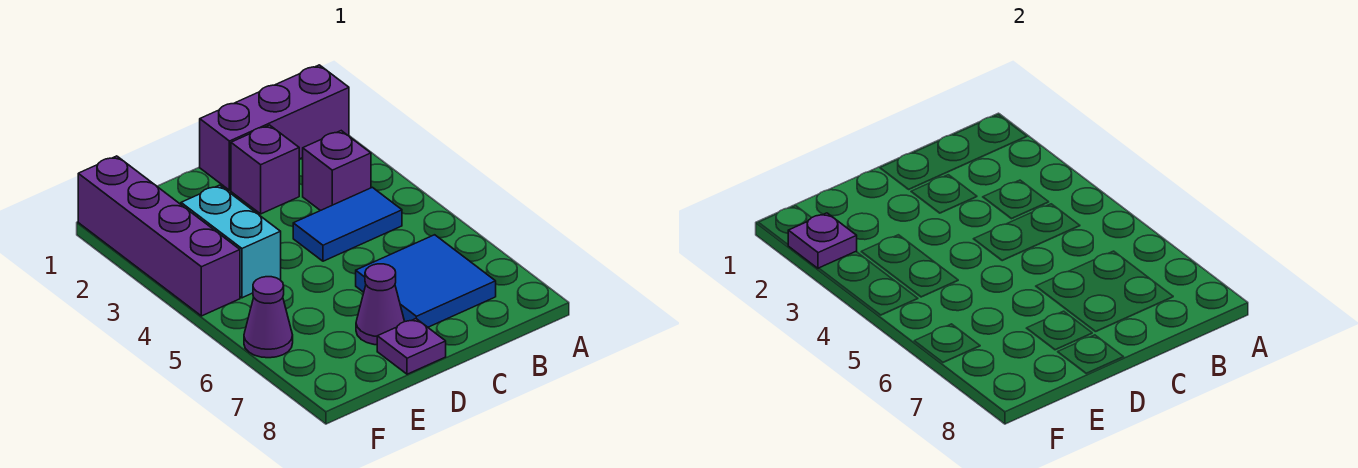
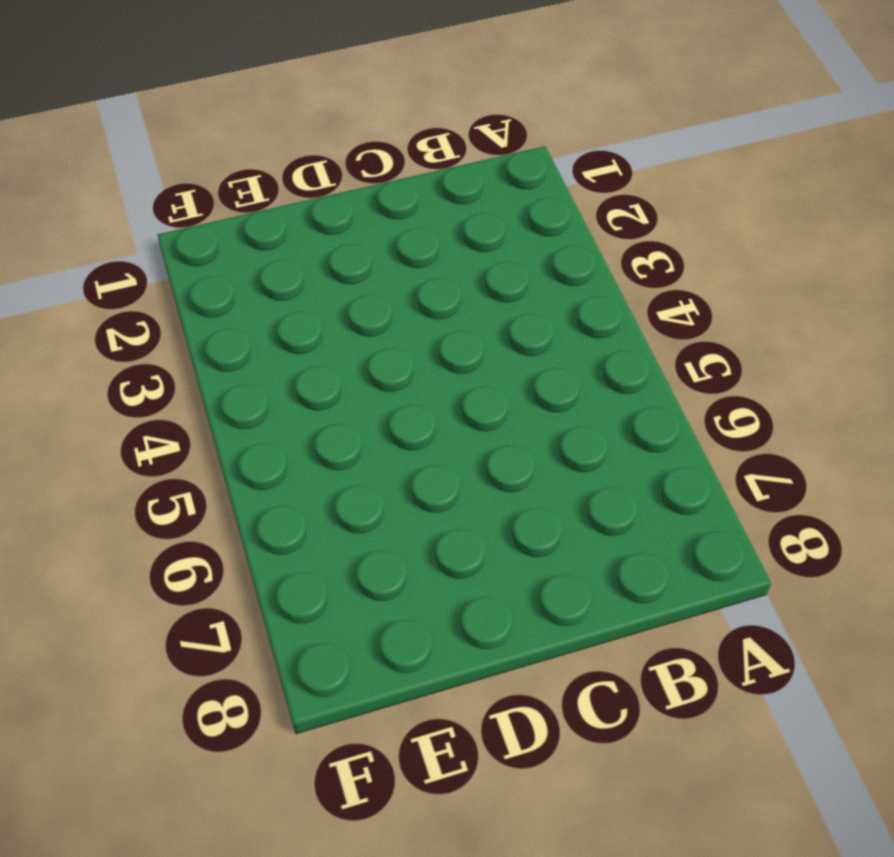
none -> purple brick A1:C1 level 1
none -> purple brick B3 level 1

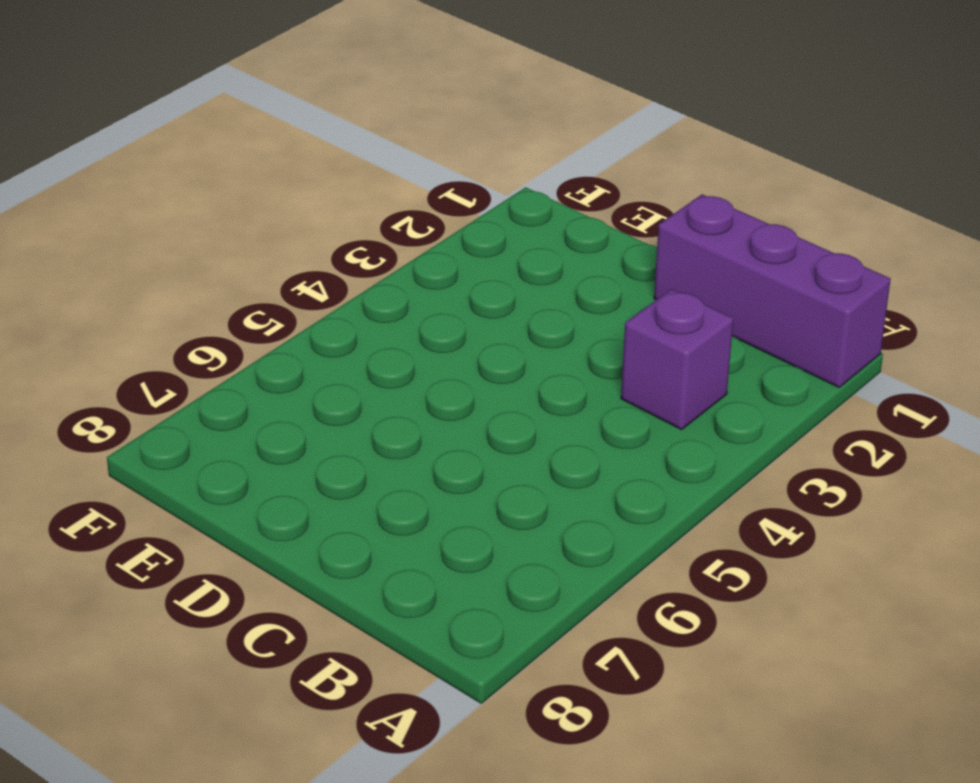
none -> blue tile B4:C4 level 1
none -> blue tile B6:C7 level 1

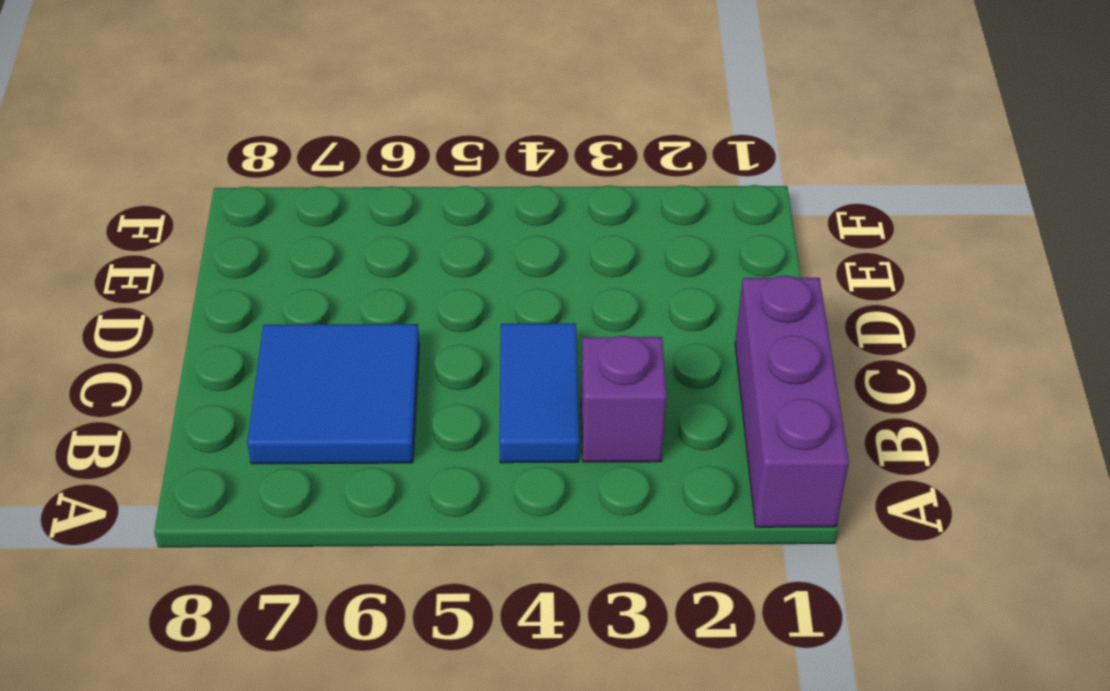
none -> purple brick C2 level 1
none -> purple cone D7 level 1

